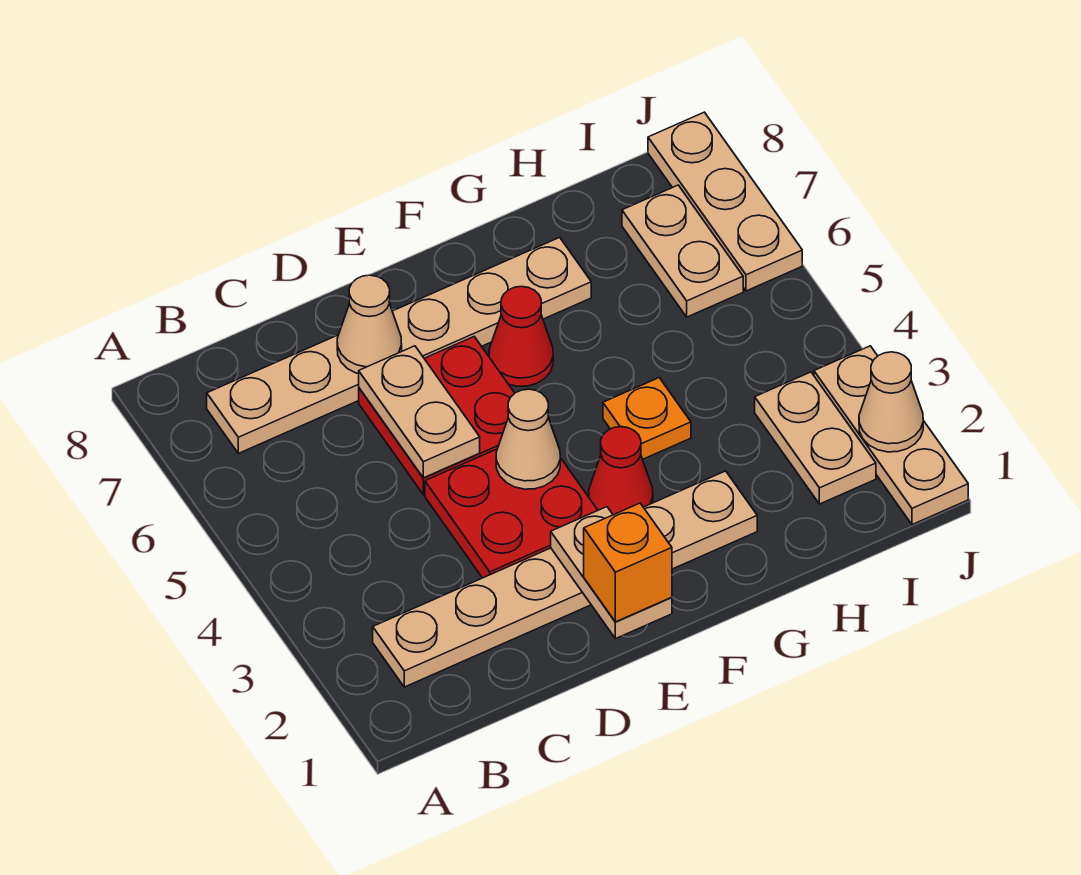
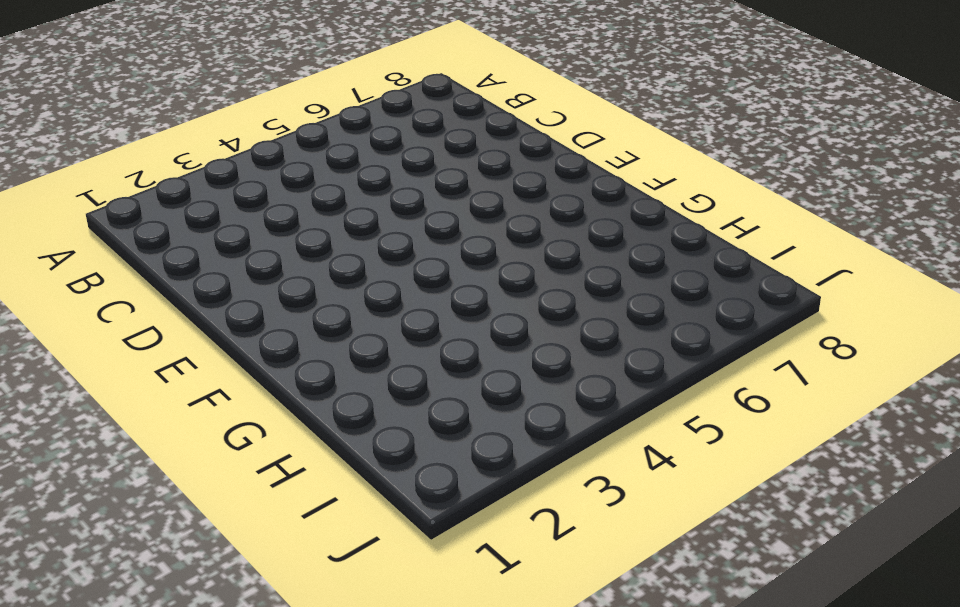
none -> tan plate B2:G2 level 1
none -> tan plate B7:G7 level 1
none -> red plate D3:E4 level 1

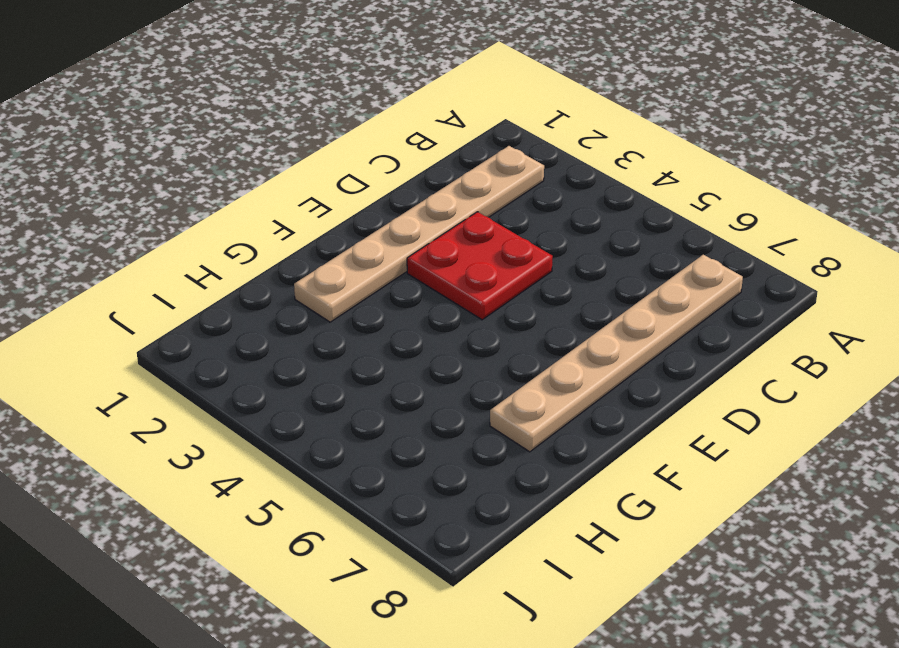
none -> red plate D5:E6 level 1
none -> red cone F3 level 1
none -> red cone F6 level 1

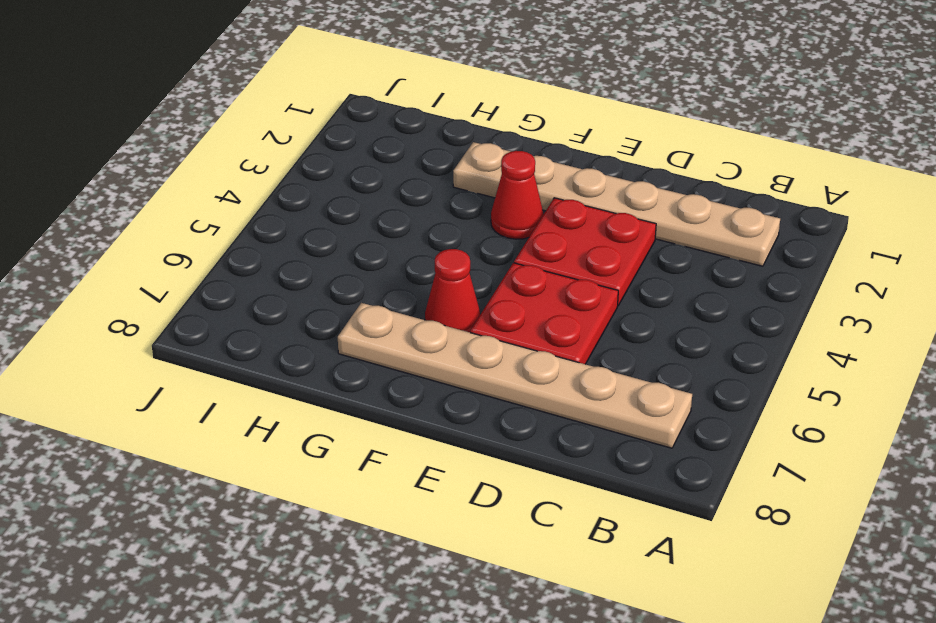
none -> orange plate G4 level 1
none -> tan plate I2:I3 level 1
none -> tan plate I6:I7 level 1

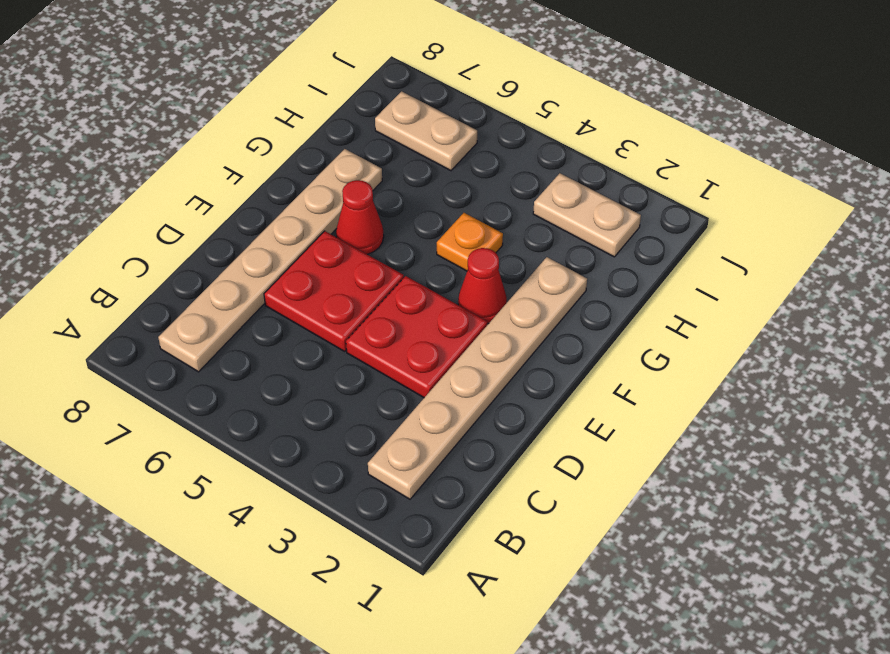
none -> tan plate J1:J3 level 1
none -> tan plate J6:J8 level 1
none -> tan plate D5:D6 level 2

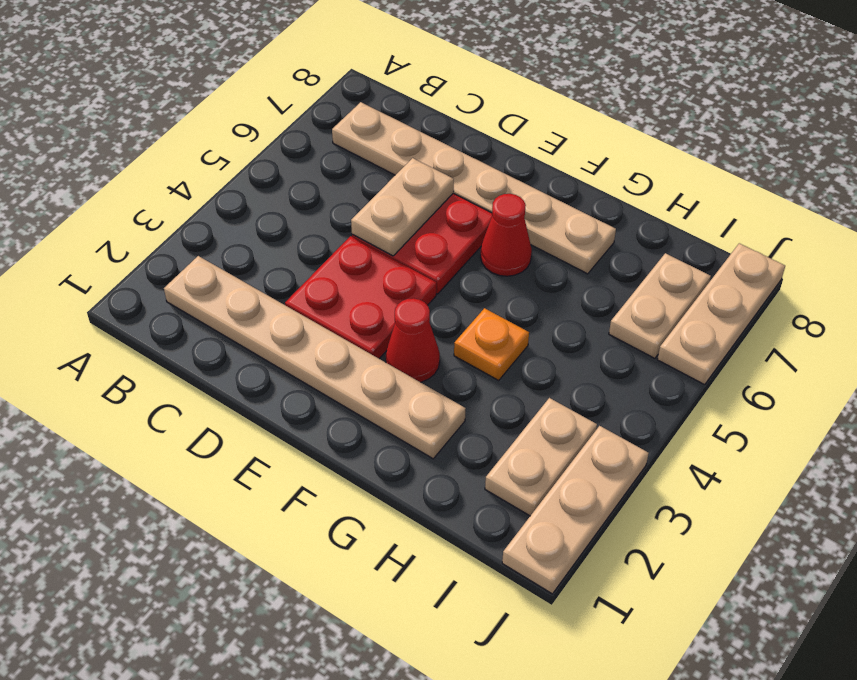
none -> tan cone D7 level 2
none -> tan plate E1:E2 level 2
none -> tan cone E4 level 2

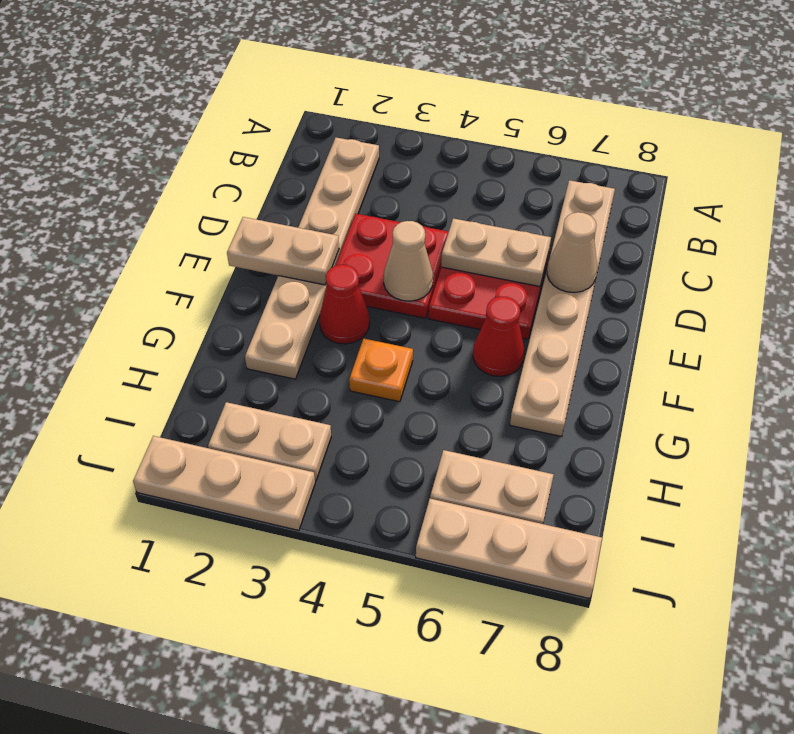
none -> tan cone J2 level 2
none -> orange brick E1 level 3

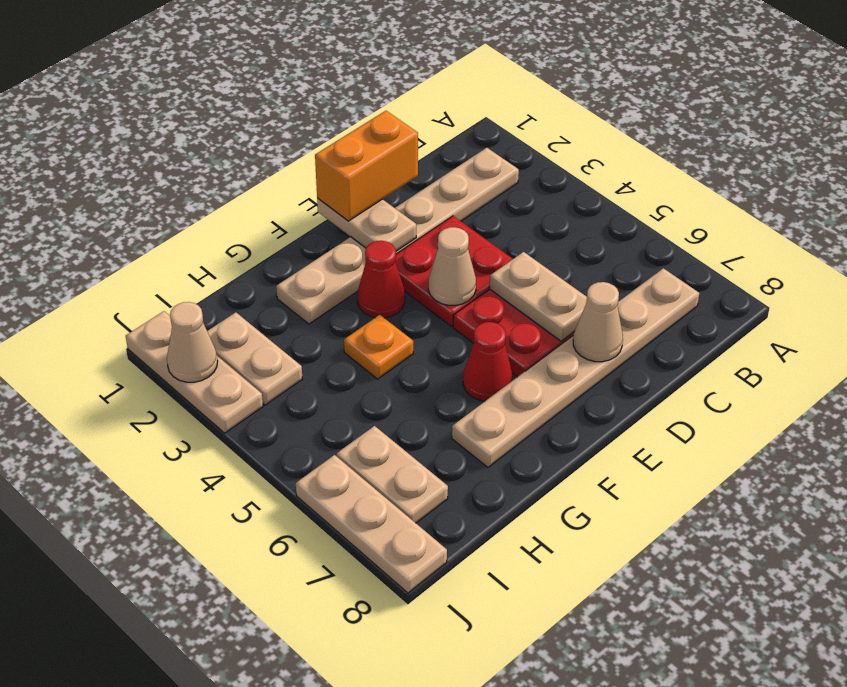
orange brick D1:E1 level 3 -> orange brick E1 level 3

